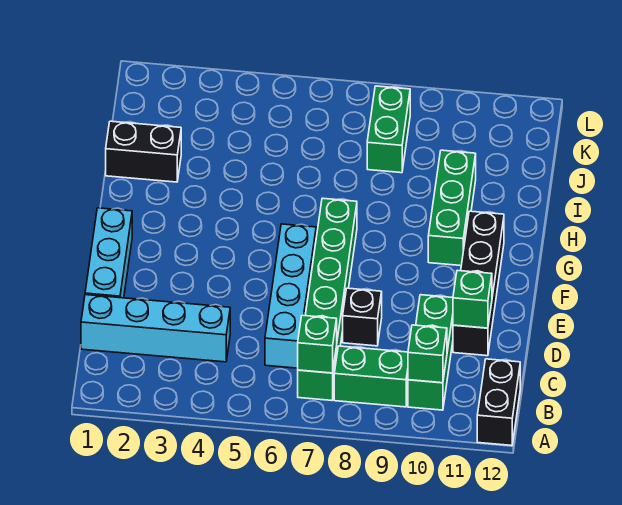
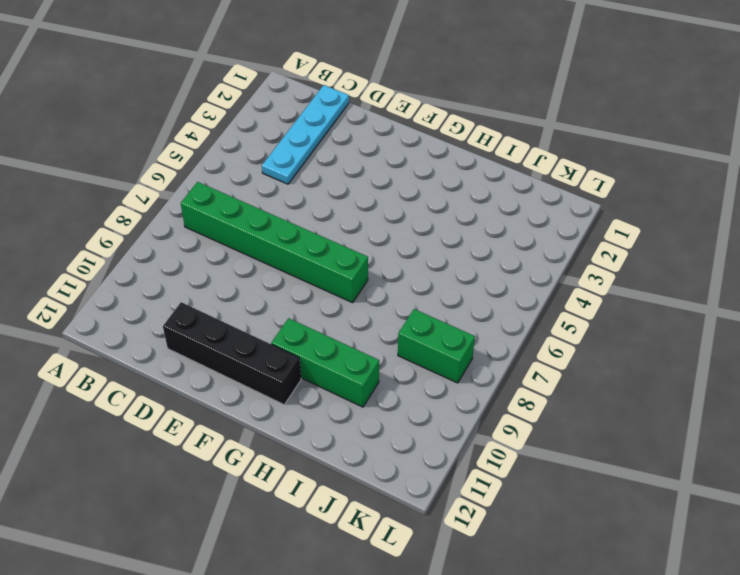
cyan plate C1:C4 level 1 -> cyan brick C1:C4 level 1
none -> black brick A12:B12 level 1
none -> green brick B8:B9 level 1
none -> green brick B10:D10 level 1

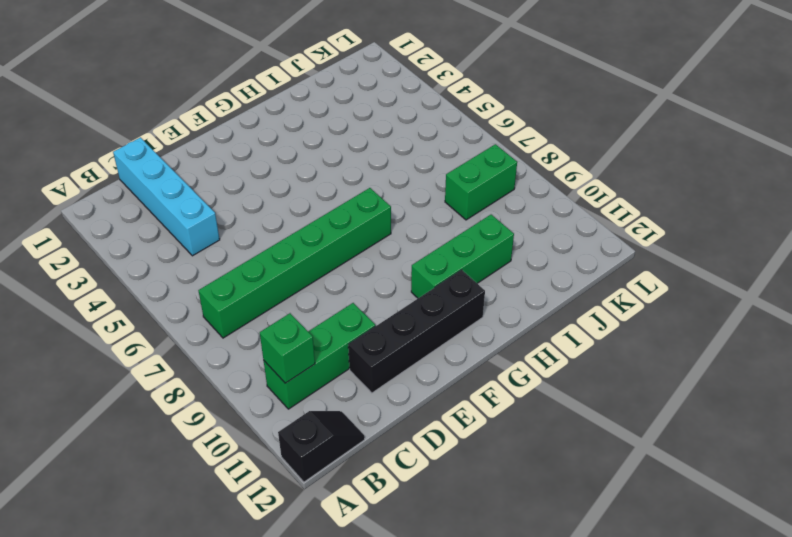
black slope A12:B12 level 1 top A -> black brick A12:B12 level 1
none -> green brick B8:B9 level 1
none -> cyan brick C6:F6 level 1
none -> cyan brick D1:F1 level 1

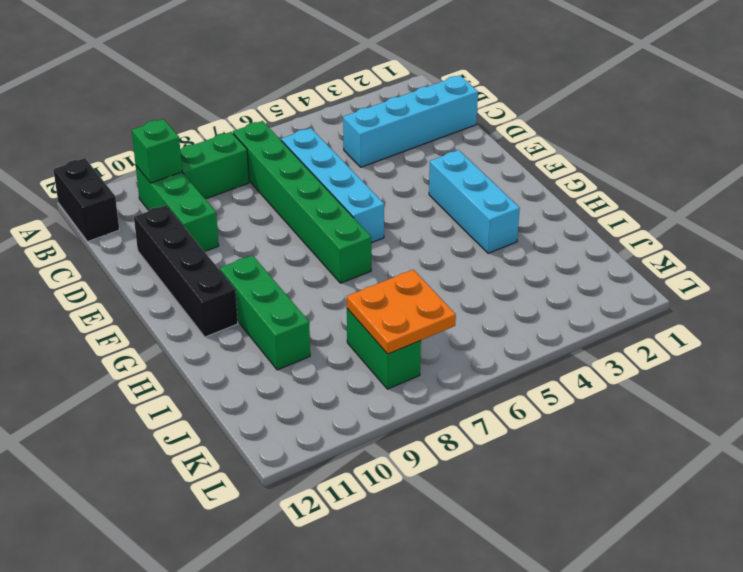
cyan brick F3:H3 level 1 -> cyan brick D1:F1 level 1
orange plate J7:K8 level 2 -> none
none -> black brick D8 level 1
none -> black brick I1:I2 level 1
none -> green brick B7 level 2

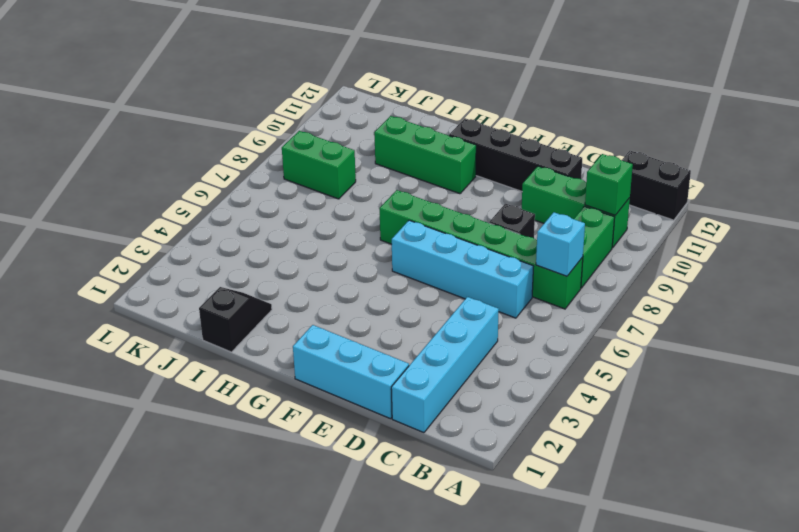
cyan brick B7 level 2 -> green brick B7 level 2
black slope I1:I2 level 1 top 1 -> black brick I1:I2 level 1
none -> green brick D11 level 2

